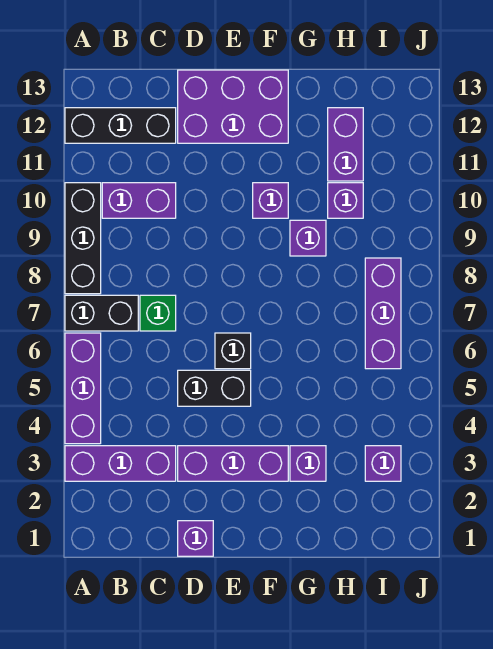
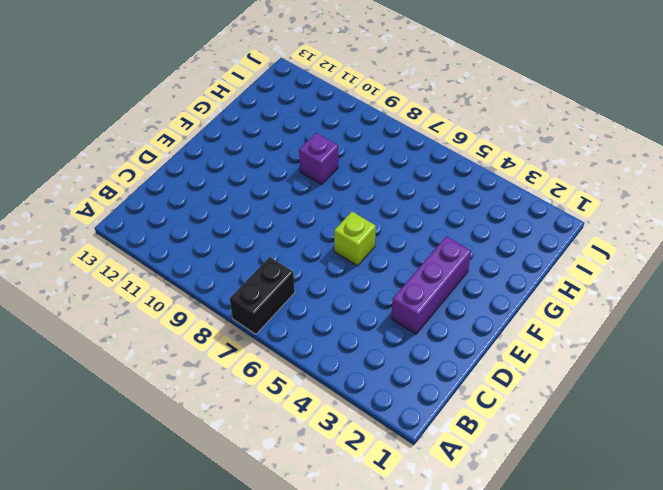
lime brick E6 level 1 -> black brick E6 level 1
none -> purple brick A3:C3 level 1
none -> purple brick A4:A6 level 1
none -> black brick A8:A10 level 1

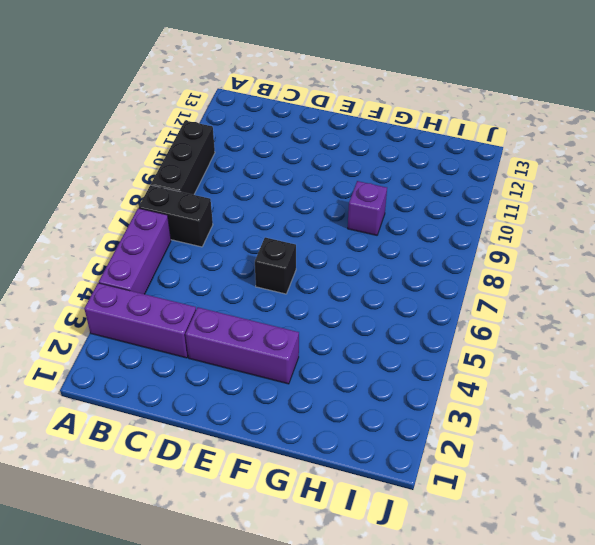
none -> black brick A12:C12 level 1
none -> purple brick B10:C10 level 1
none -> green brick C7 level 1

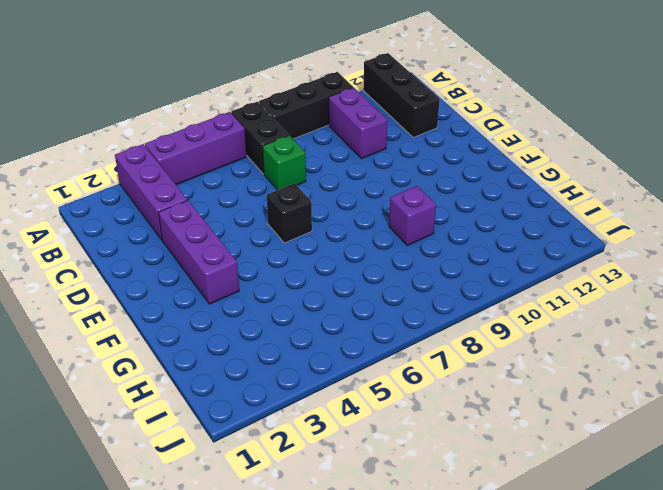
none -> purple brick D1 level 1
none -> black brick D5:E5 level 1
none -> purple brick D12:F13 level 1

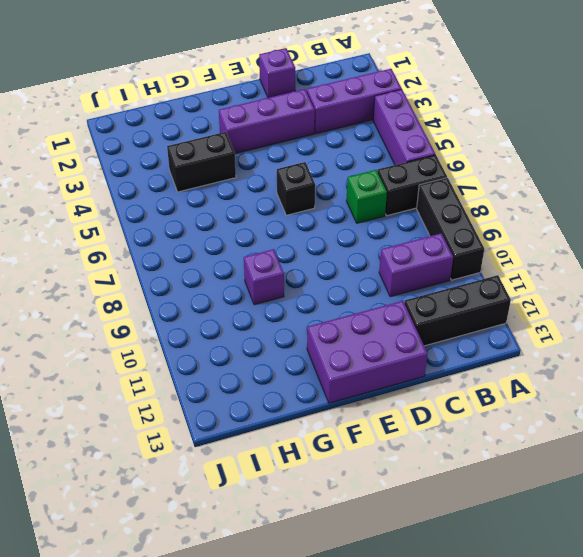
black brick G4:H4 level 1 -> black brick D5:E5 level 1
none -> purple brick F10 level 1
none -> purple brick G3 level 1
none -> purple brick H10 level 1

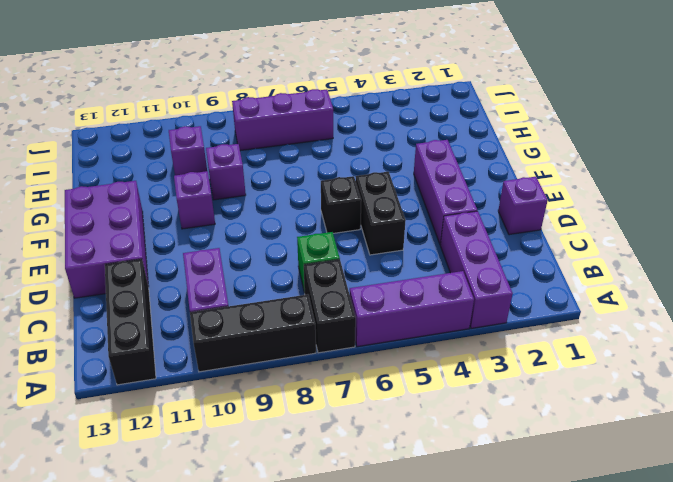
none -> purple brick G3 level 1
none -> purple brick H11:H12 level 1
none -> purple brick I3 level 1

